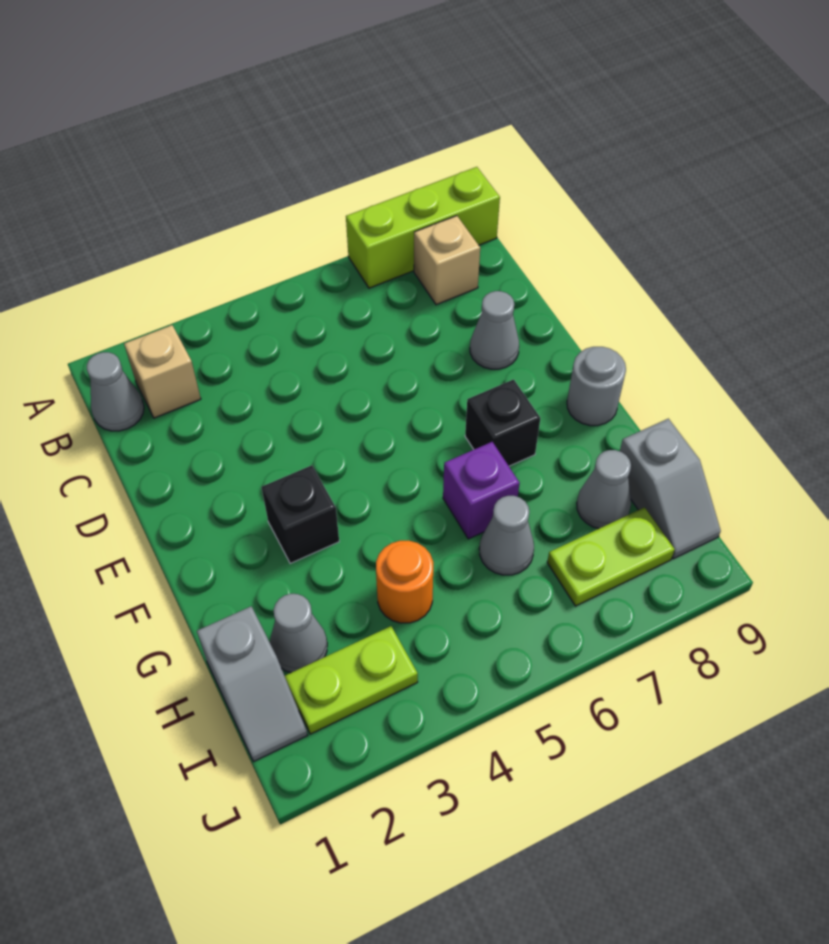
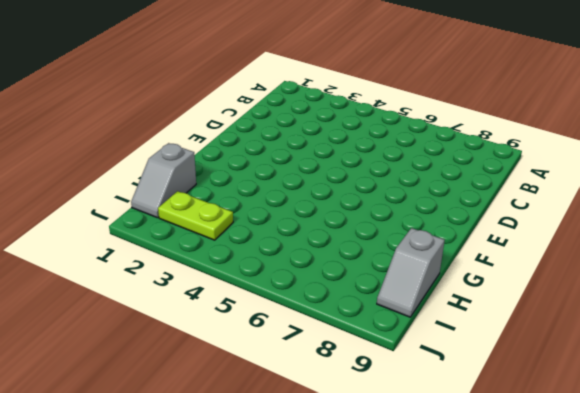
none -> lime brick A7:A9 level 1
none -> grey cone B1 level 1
none -> tan brick B2 level 1

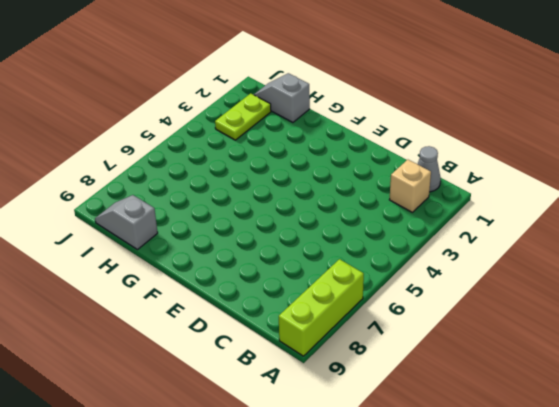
none -> tan brick B8 level 1
none -> grey cone D8 level 1
none -> black brick F3 level 1

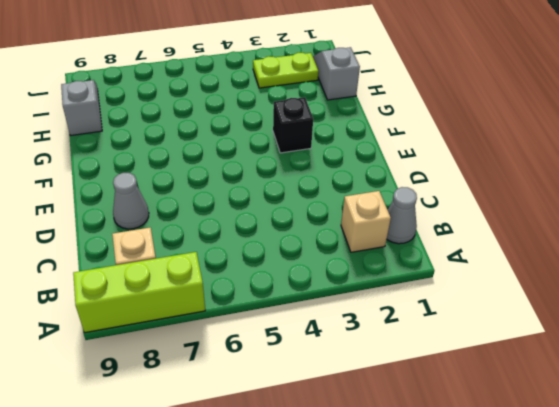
none -> black brick F7 level 1
none -> grey round brick F9 level 1
none -> purple brick G6 level 1

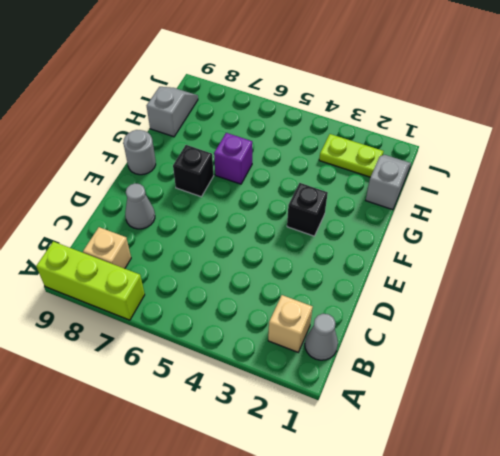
none -> grey cone H2 level 1
none -> orange round brick H4 level 1
none -> grey cone H6 level 1

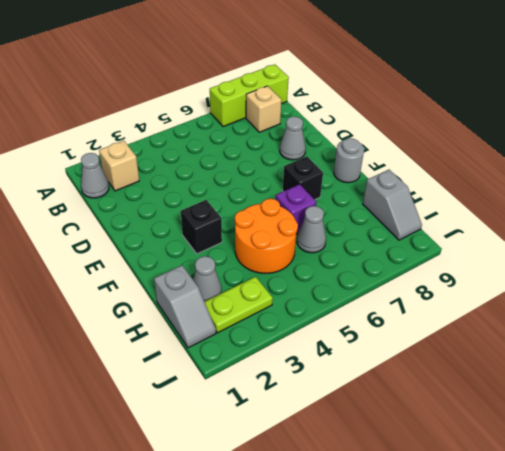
orange round brick G4:H5 level 1 -> orange round brick H4 level 1
none -> grey cone H8 level 1
none -> lime plate I7:I8 level 1

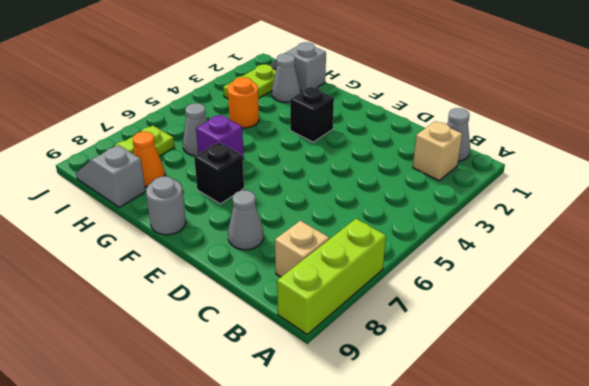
orange cone H8 level 1 -> grey cone H8 level 1

